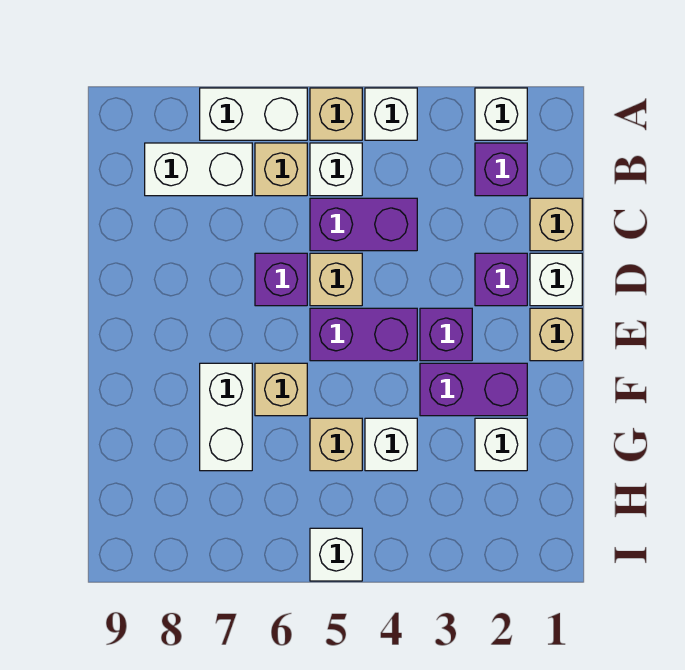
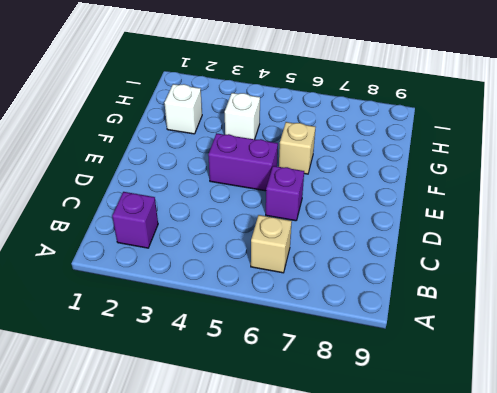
none -> white brick A2 level 1
none -> white brick A4 level 1
none -> tan brick A5 level 1

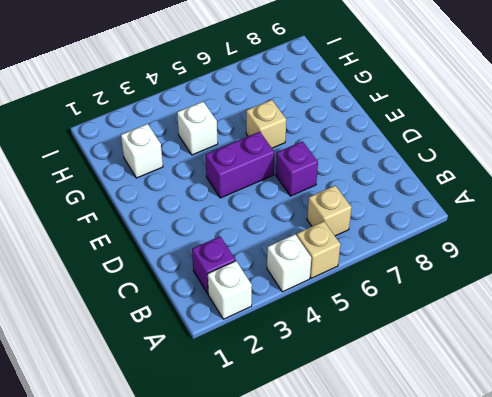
none -> white brick A6:A7 level 1
none -> white brick B5 level 1
none -> white brick B7:B8 level 1

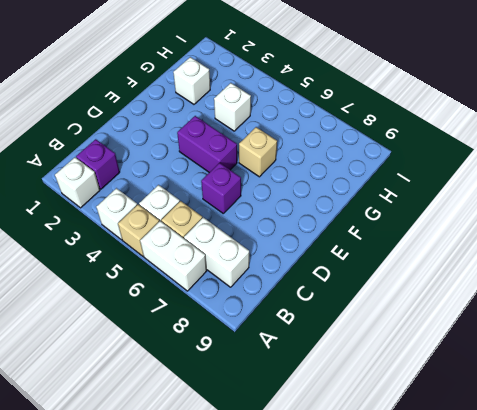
none -> tan brick C1 level 1
none -> purple brick C4:C5 level 1
none -> white brick D1 level 1

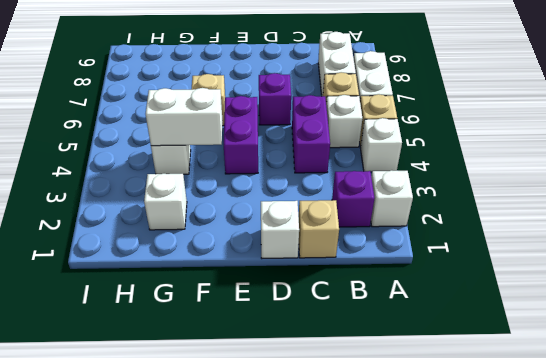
white brick F4:G4 level 2 -> white brick F7:G7 level 1
none -> purple brick D2 level 1
none -> tan brick D5 level 1
none -> tan brick E1 level 1

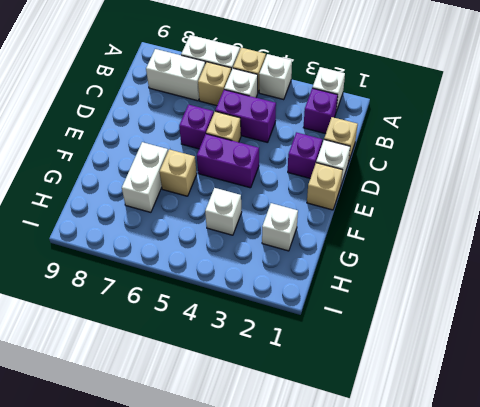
none -> purple brick E3 level 1
none -> purple brick F2:F3 level 1
none -> tan brick G5 level 1

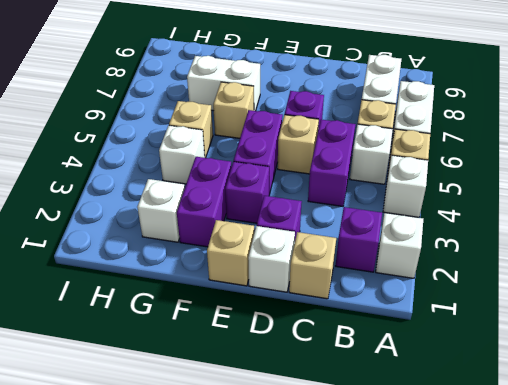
none -> white brick I5 level 1

